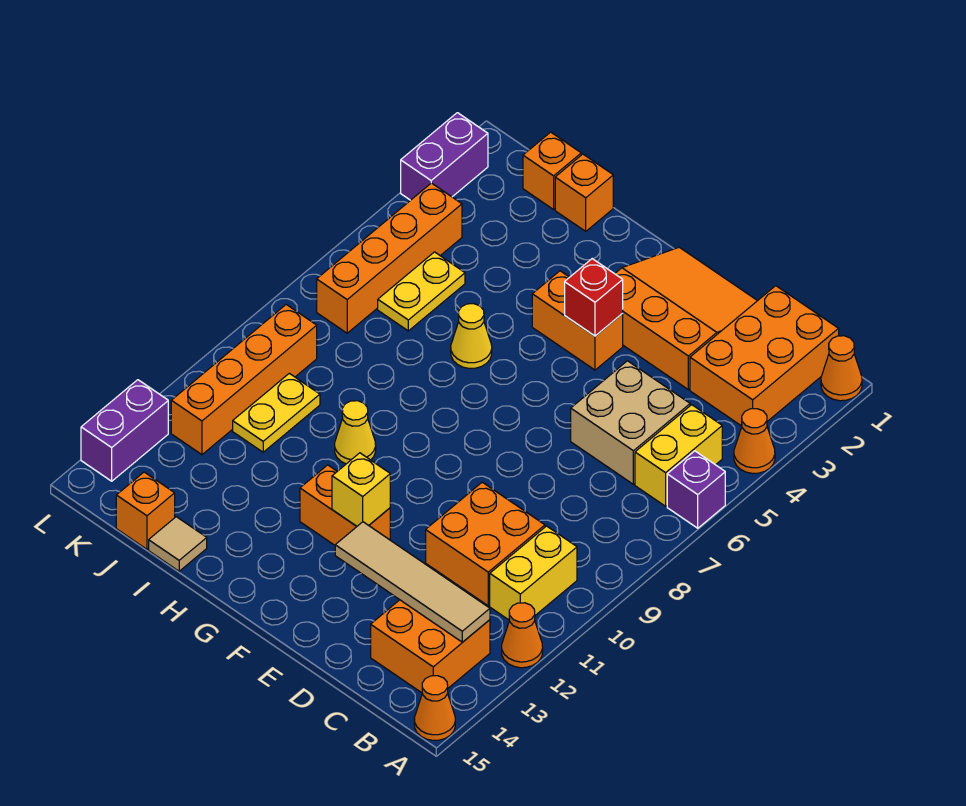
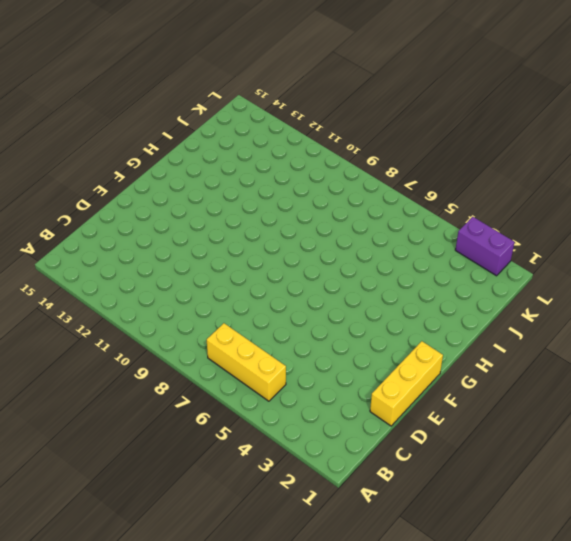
yellow brick B5:B7 level 1 -> yellow brick B5:B6 level 1
yellow brick D1:F1 level 1 -> orange slope D1:F3 level 1 top 3
none -> orange cone A1 level 1
none -> orange cone A4 level 1
none -> purple brick A6 level 1

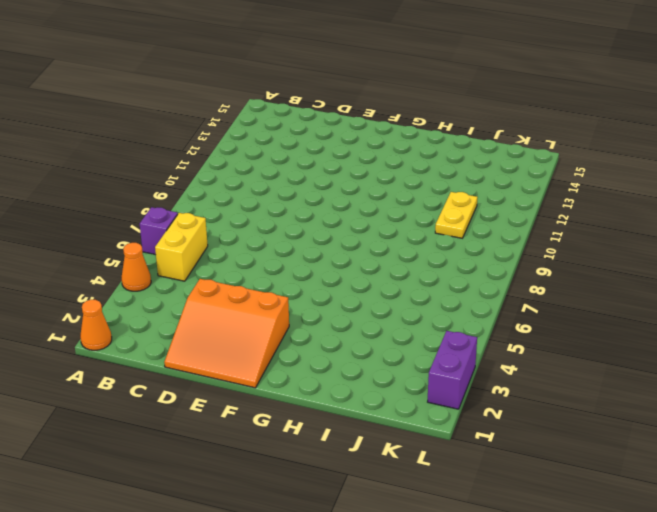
none -> orange cone A12 level 1
none -> orange cone A15 level 1
none -> orange brick B1:C3 level 1

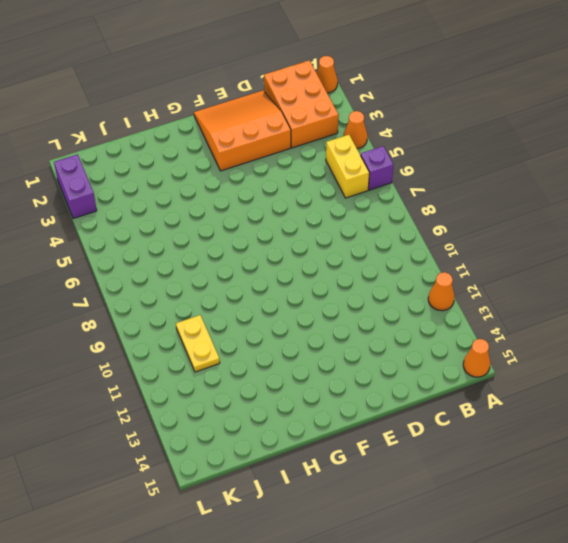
none -> yellow brick B10:B11 level 1
none -> orange brick B13:C14 level 1
none -> tan brick C5:D6 level 1

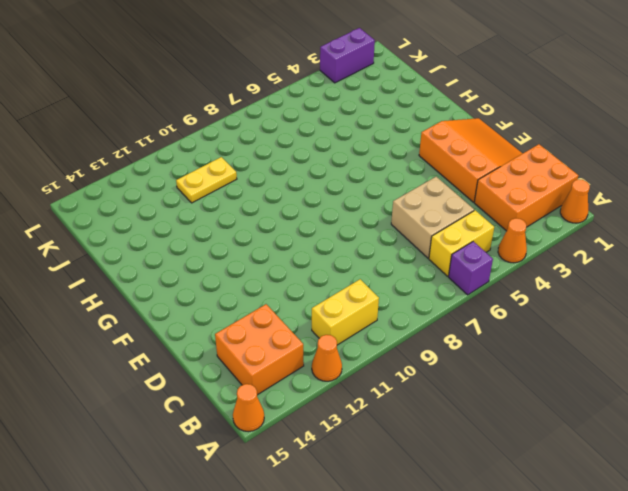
none -> orange brick C10:D11 level 1
none -> orange brick F4:G4 level 1
none -> orange brick F12:G12 level 1

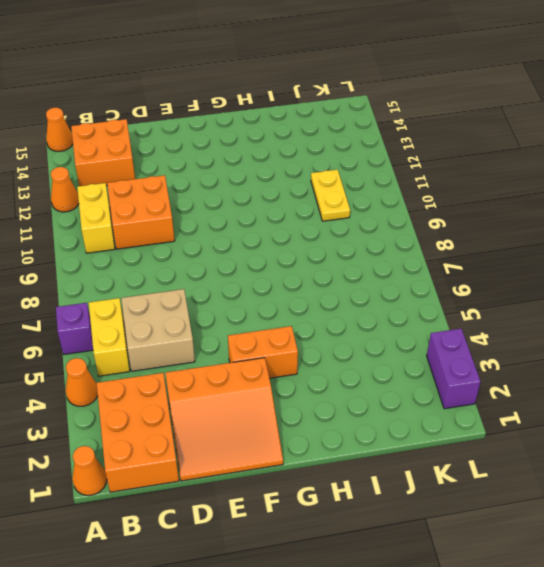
none -> orange brick F12:G12 level 1
none -> yellow cone H6 level 1
none -> yellow cone H10 level 1

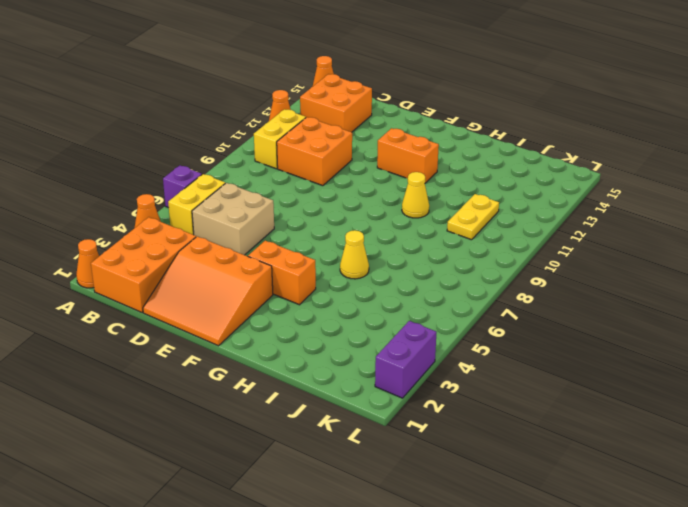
none -> orange brick I1 level 1
none -> tan tile I15 level 1
none -> orange brick J1 level 1

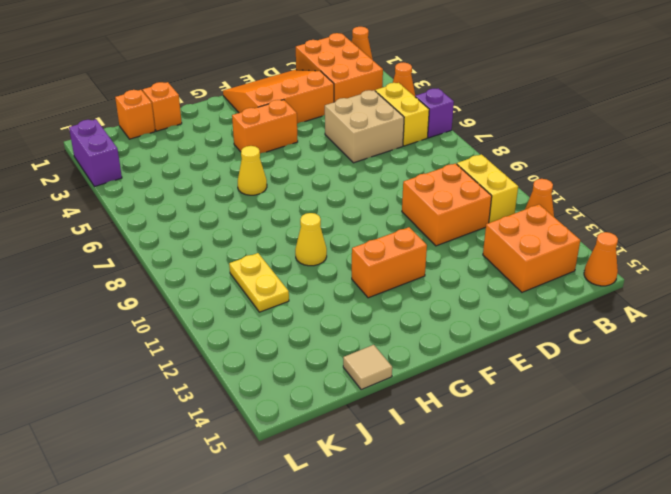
none -> yellow plate J5:J6 level 1
none -> orange brick J15 level 1
none -> orange brick K4:K7 level 1

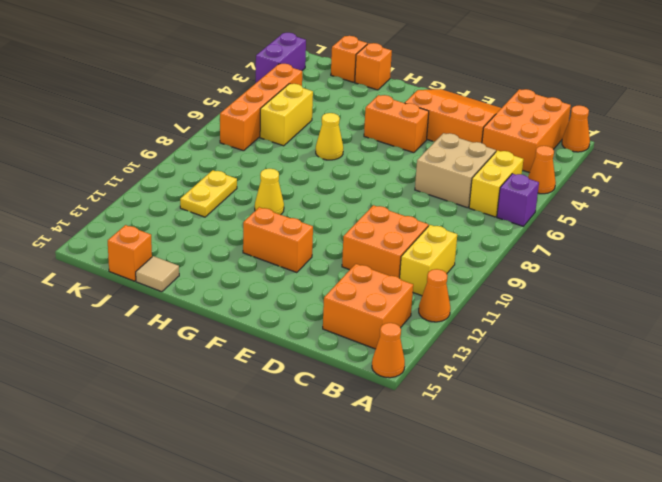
yellow brick J5:J6 level 1 -> yellow plate J5:J6 level 1
none -> orange brick K9:K12 level 1
none -> purple brick L13:L14 level 1
none -> tan tile B13:E13 level 2

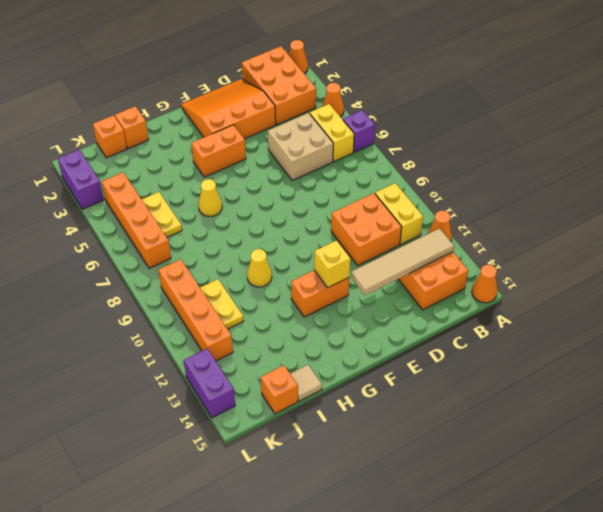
none -> red brick F4 level 2

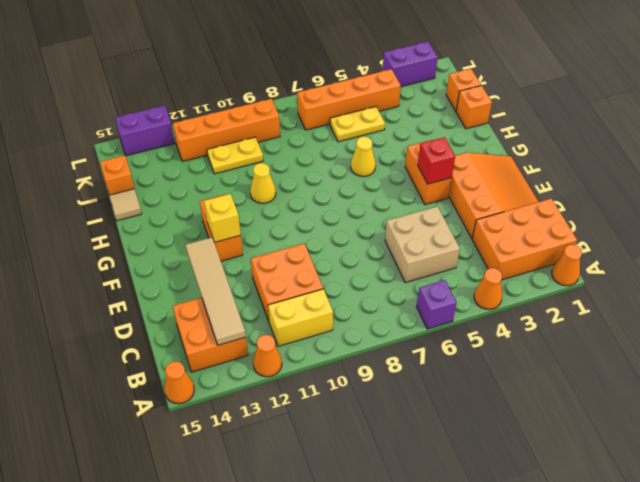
none -> yellow brick B5:B6 level 1

